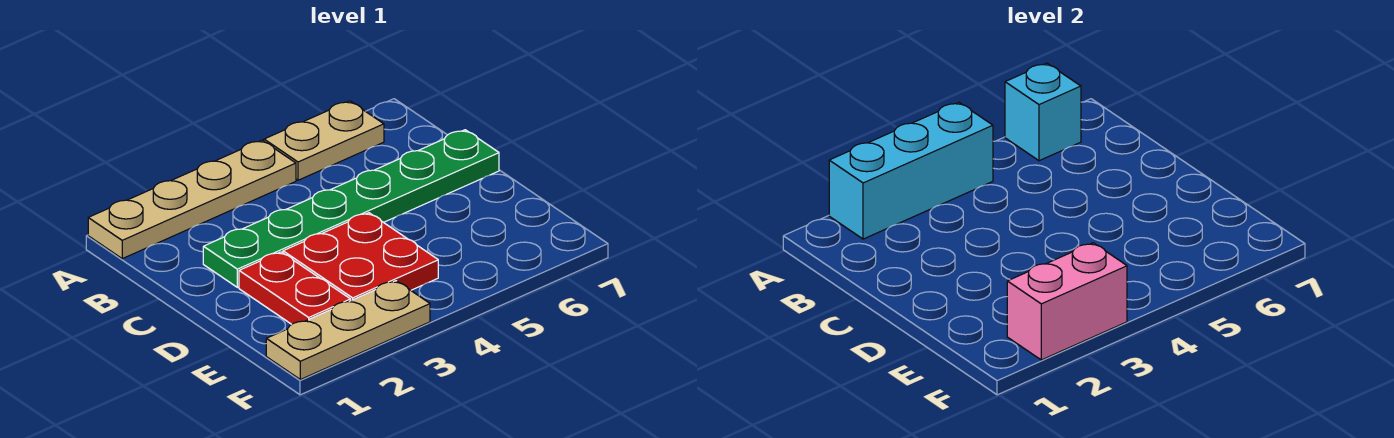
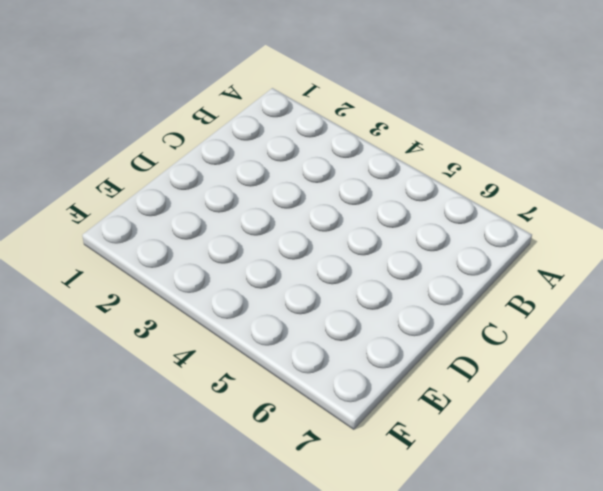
none -> tan plate A1:A4 level 1
none -> tan plate A5:A6 level 1

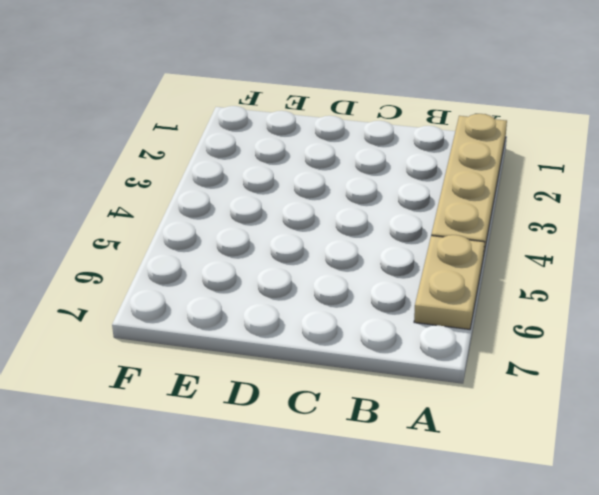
none -> green plate C2:C7 level 1
none -> red plate D2:E2 level 1

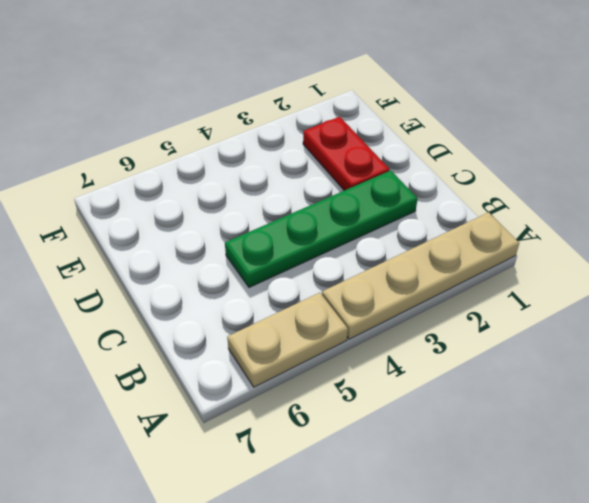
green plate C2:C5 level 1 -> green plate C2:C7 level 1
none -> red plate D3:E4 level 1
none -> tan plate F1:F3 level 1

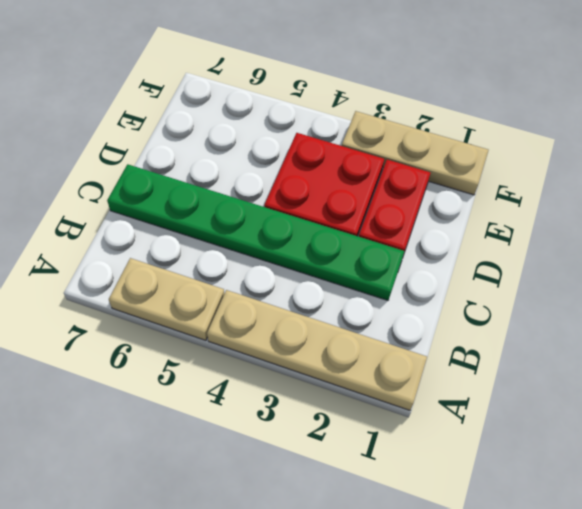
none -> cyan brick A2:A4 level 2
none -> cyan brick A6 level 2

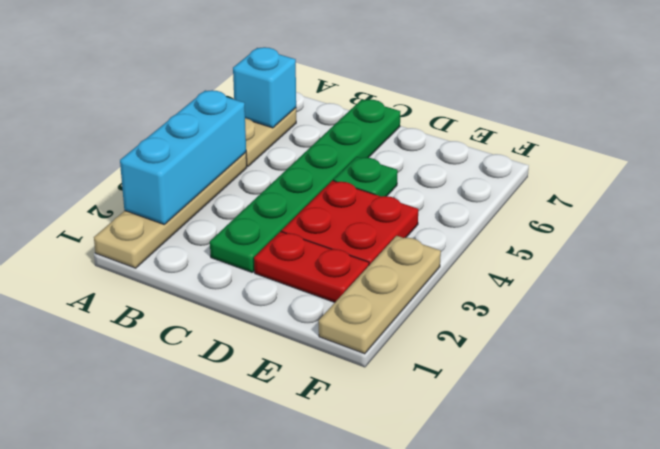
green plate D5 level 1 -> none
none -> pink brick F2:F3 level 2

